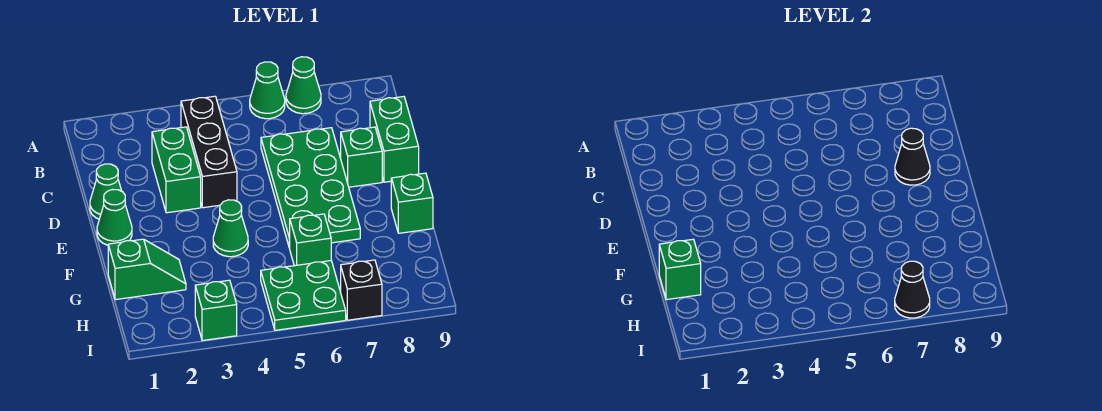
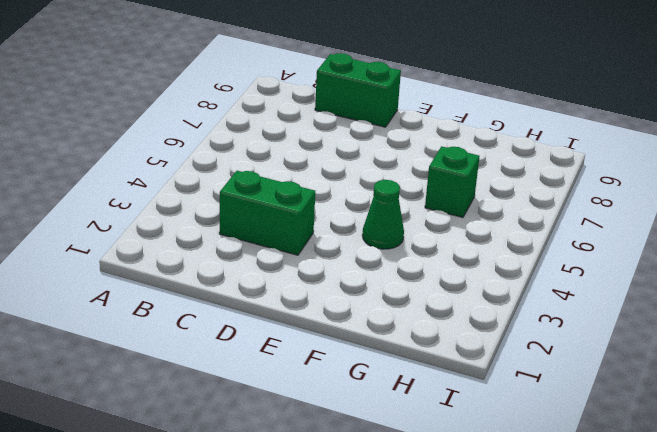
none -> green cone A6 level 1
none -> green cone A7 level 1
none -> black brick B4:D4 level 1

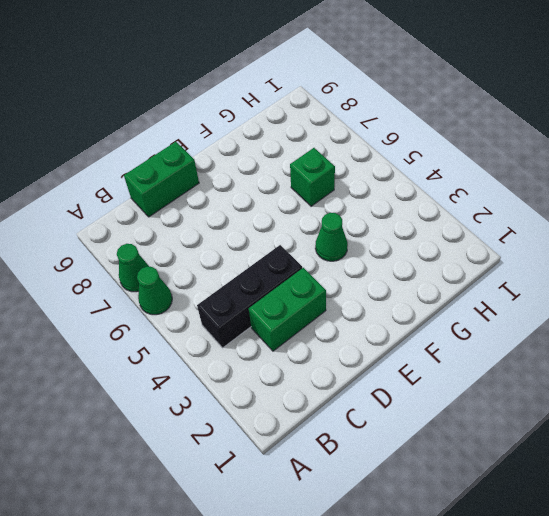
none -> green plate C6:F7 level 1
none -> green cone D1 level 1
none -> green brick D8 level 1

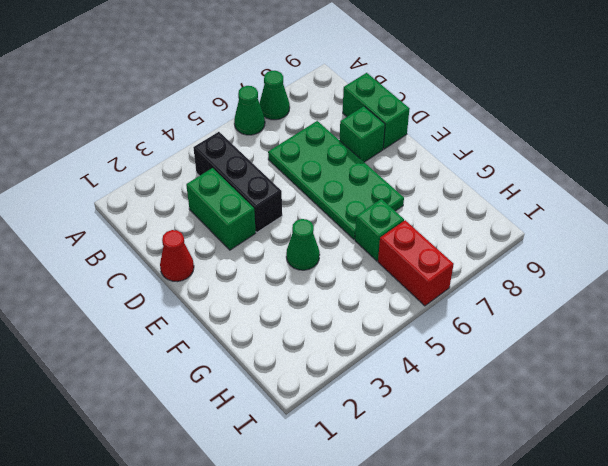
red cone D1 level 1 -> green cone D1 level 1
red brick H6:I6 level 1 -> green plate H5:I6 level 1
none -> green cone E1 level 1
none -> green brick F9 level 1
none -> green slope G1:G2 level 1 top 1

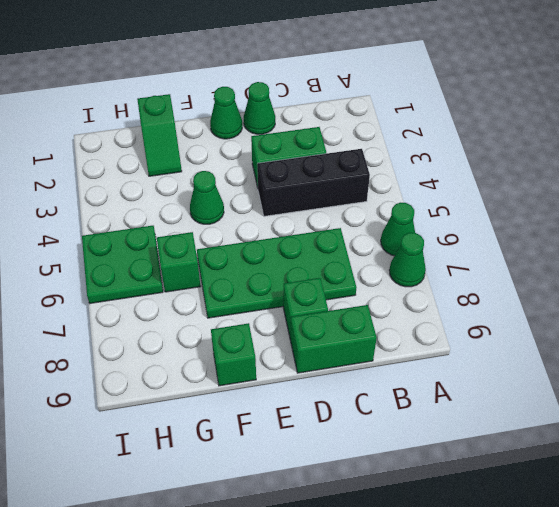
none -> green brick I3 level 1
none -> black brick I7 level 1
none -> black cone D8 level 2

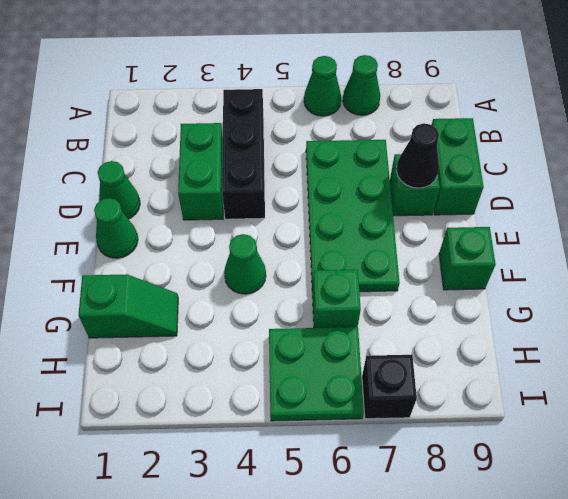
none -> green brick I3 level 1
none -> green brick G1 level 2
none -> black cone I7 level 2

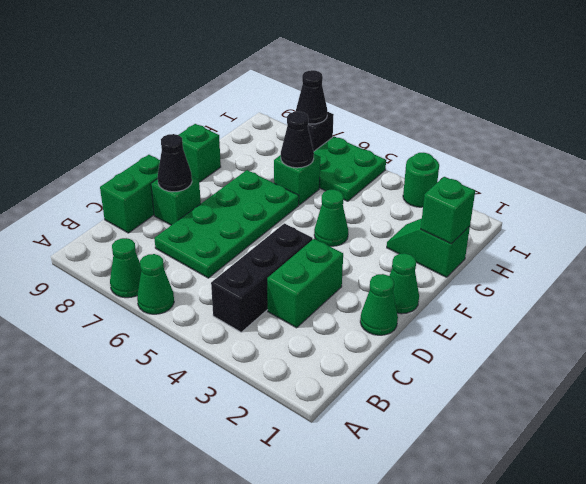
black cone G6 level 2 -> none
green round brick I3 level 1 -> green brick I3 level 1

